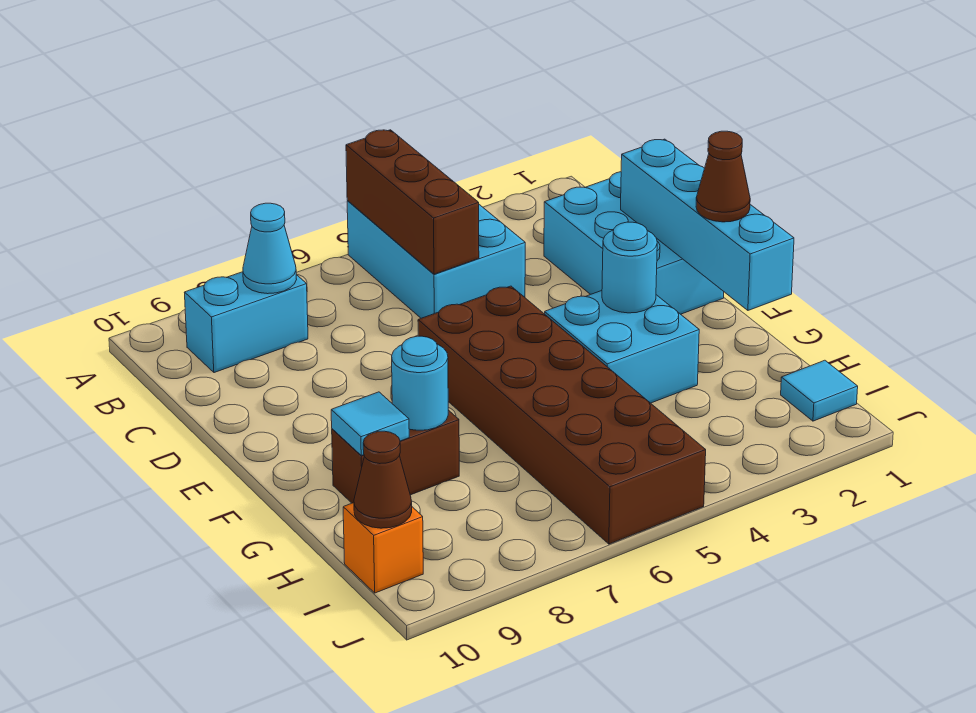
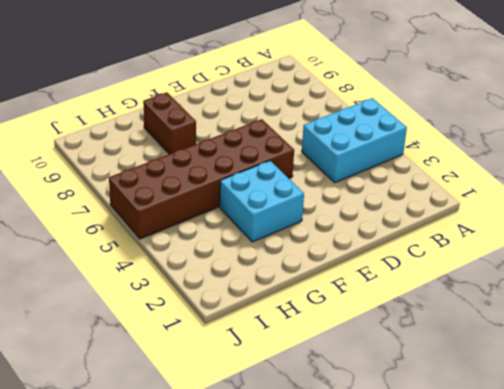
none -> cyan brick B8:B9 level 1
none -> cyan brick C1:E2 level 1
none -> cyan tile I1 level 1

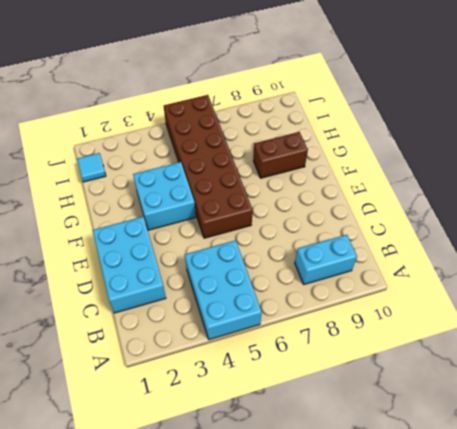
none -> orange brick I10 level 1
none -> brown brick A5:C5 level 2
none -> cyan cone B8 level 2

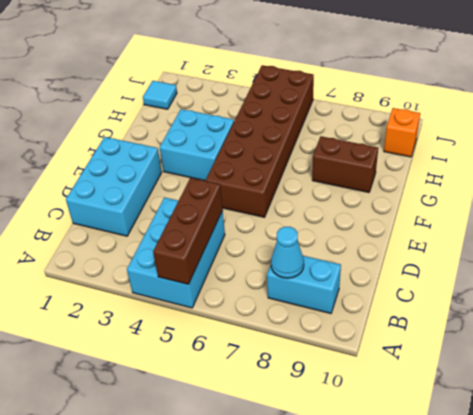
none -> cyan brick D1:G1 level 2
none -> cyan round brick F3 level 2
none -> cyan round brick G8 level 2

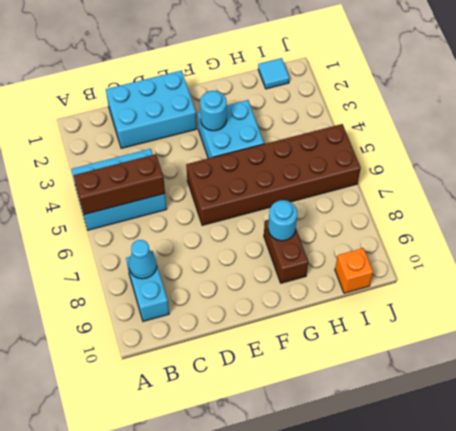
none -> cyan brick D1:G1 level 2
none -> cyan tile G9 level 2
none -> brown cone I10 level 2

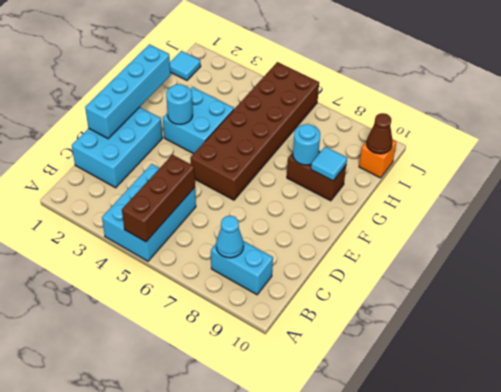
none -> brown cone F1 level 3

